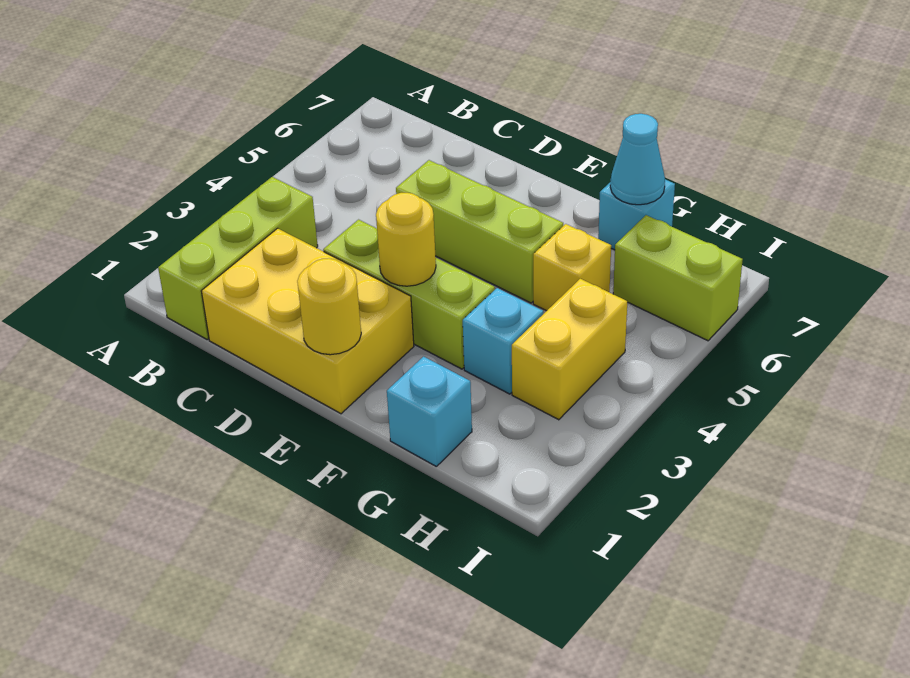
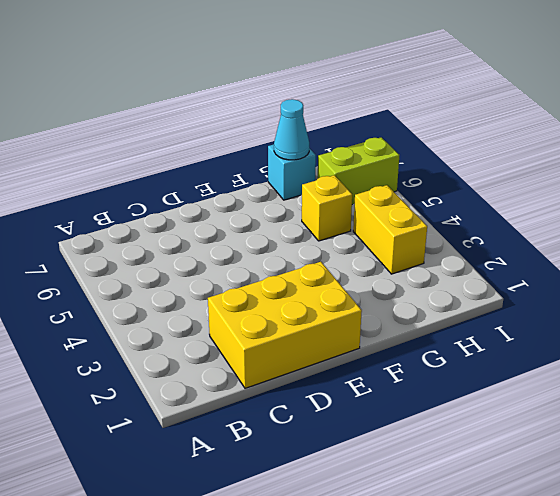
none -> lime brick B1:B3 level 1
none -> lime brick D3:F3 level 1
none -> lime brick D5:F5 level 1

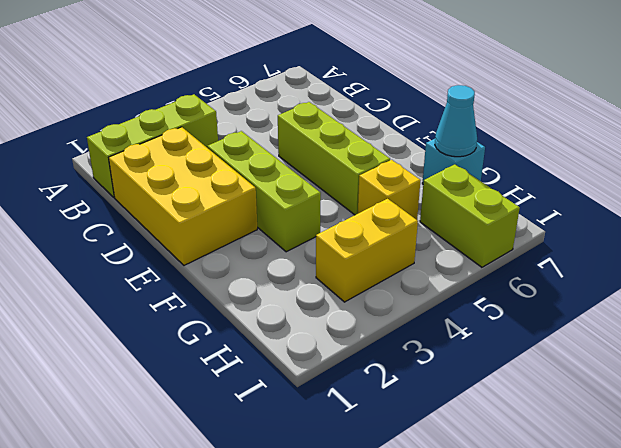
none -> cyan brick G1 level 1
none -> cyan brick G3 level 1
none -> yellow round brick E1 level 2

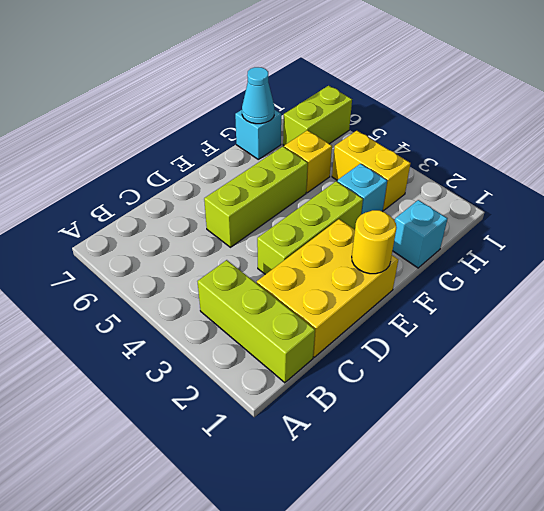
none -> yellow round brick E3 level 2

